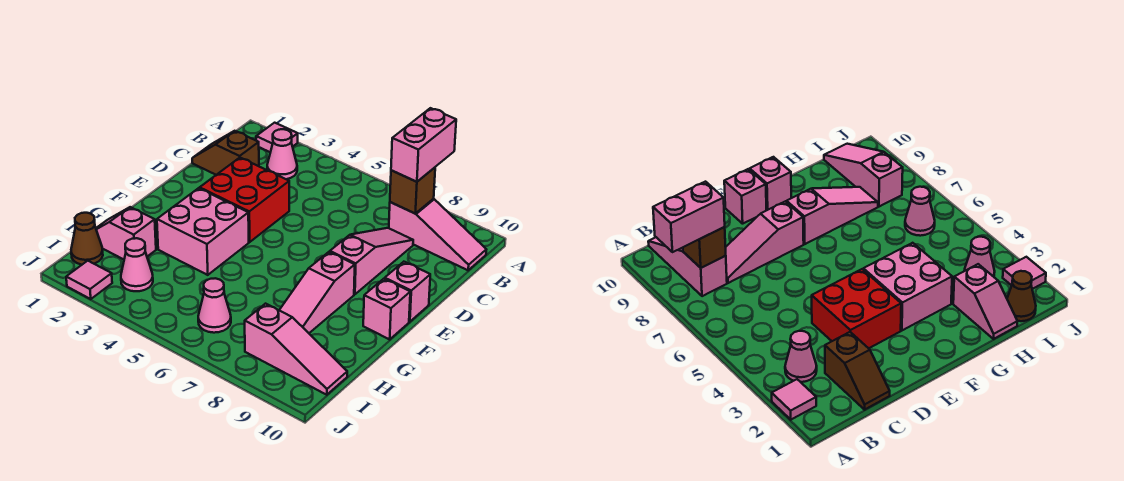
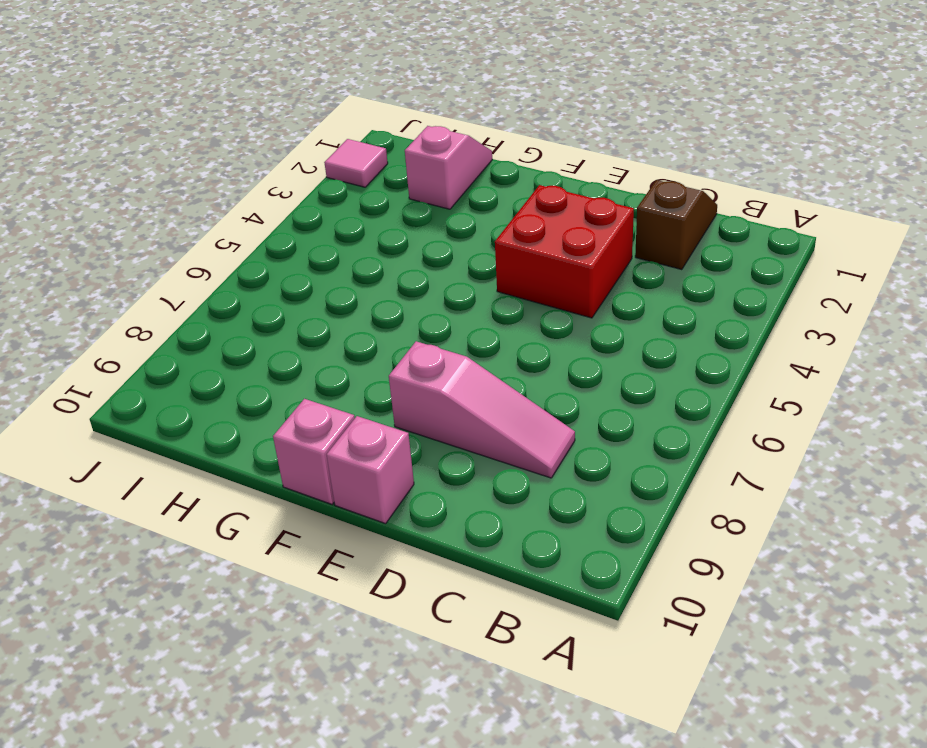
none -> pink tile A2 level 1
none -> pink cone B3 level 1
none -> pink slope B8:B10 level 1 top 8

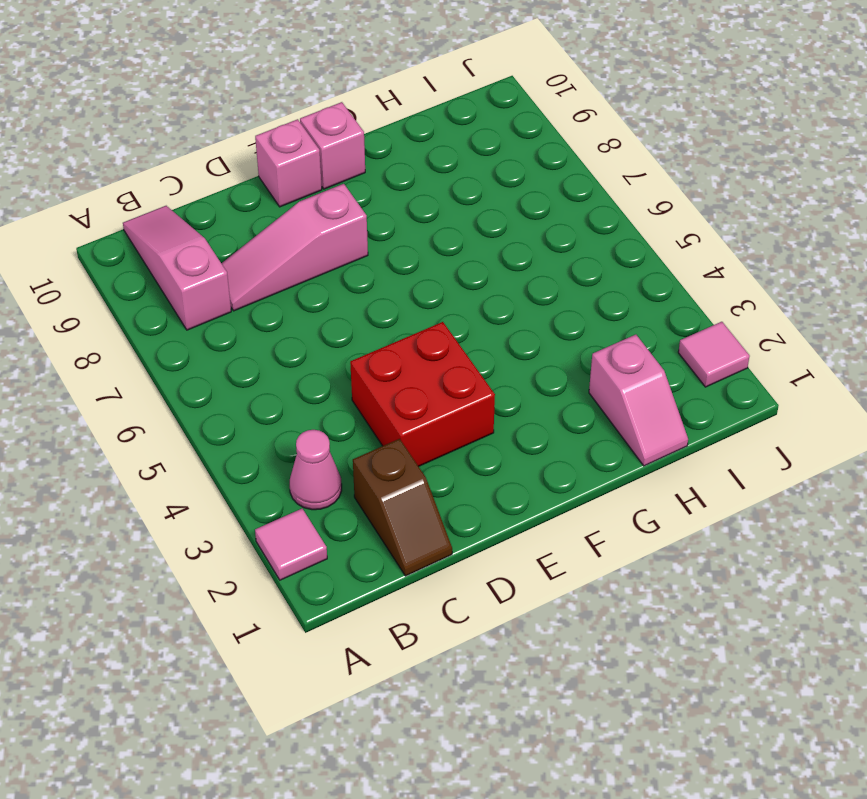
none -> pink brick F3:G4 level 1
none -> pink slope F8:H8 level 1 top F
none -> brown cone I1 level 1

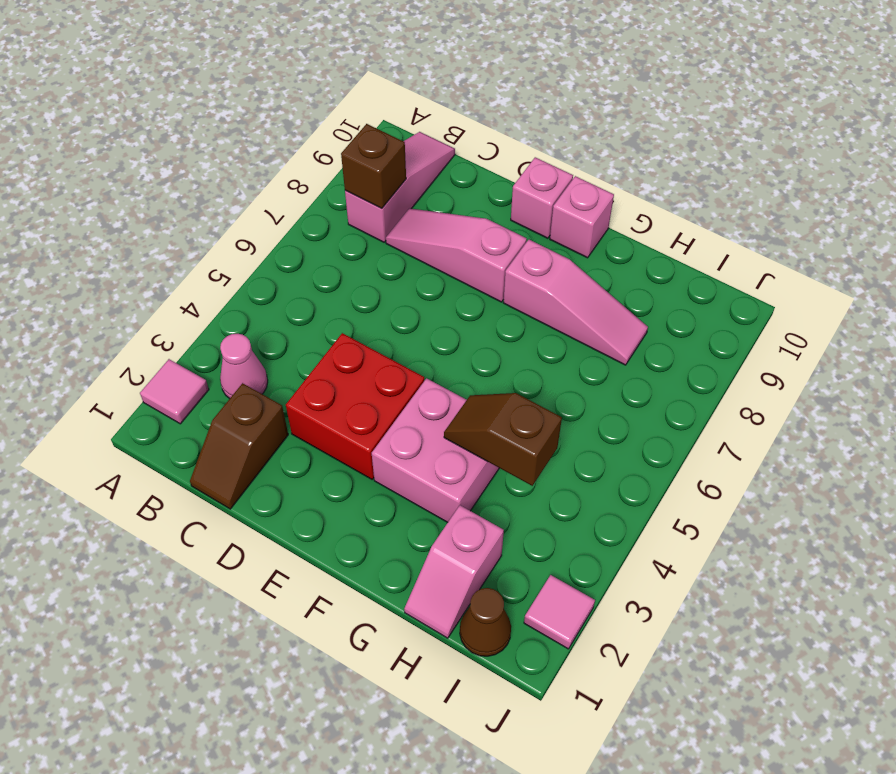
brown slope G4:H4 level 2 top H -> none
none -> pink cone I3 level 1
none -> pink cone I6 level 1
none -> pink slope I8:I10 level 1 top 8

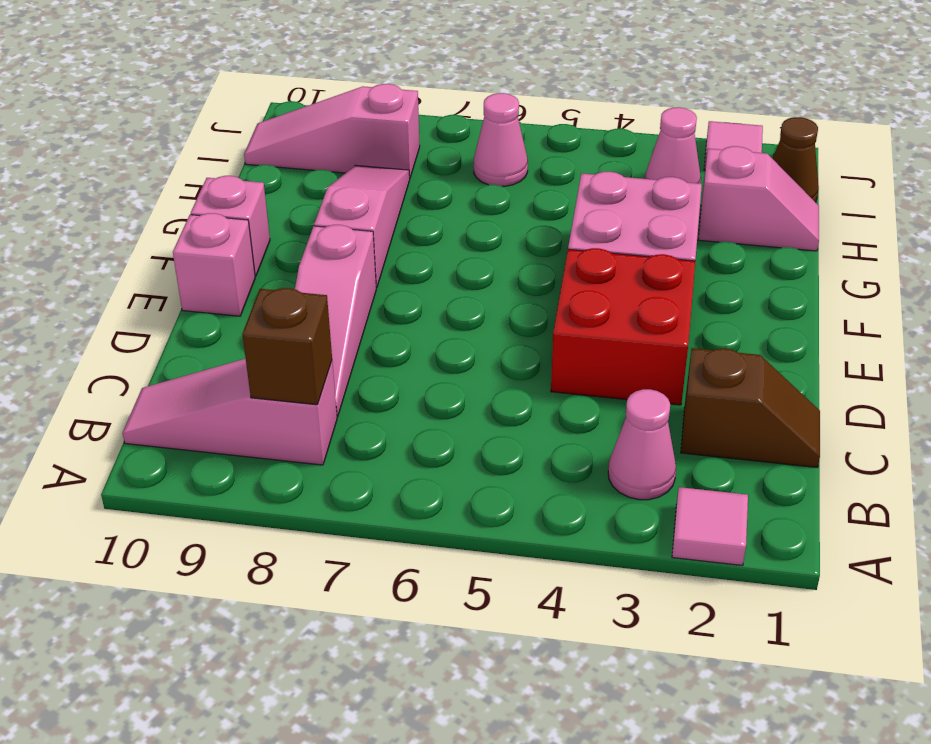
none -> pink brick A8:B8 level 3

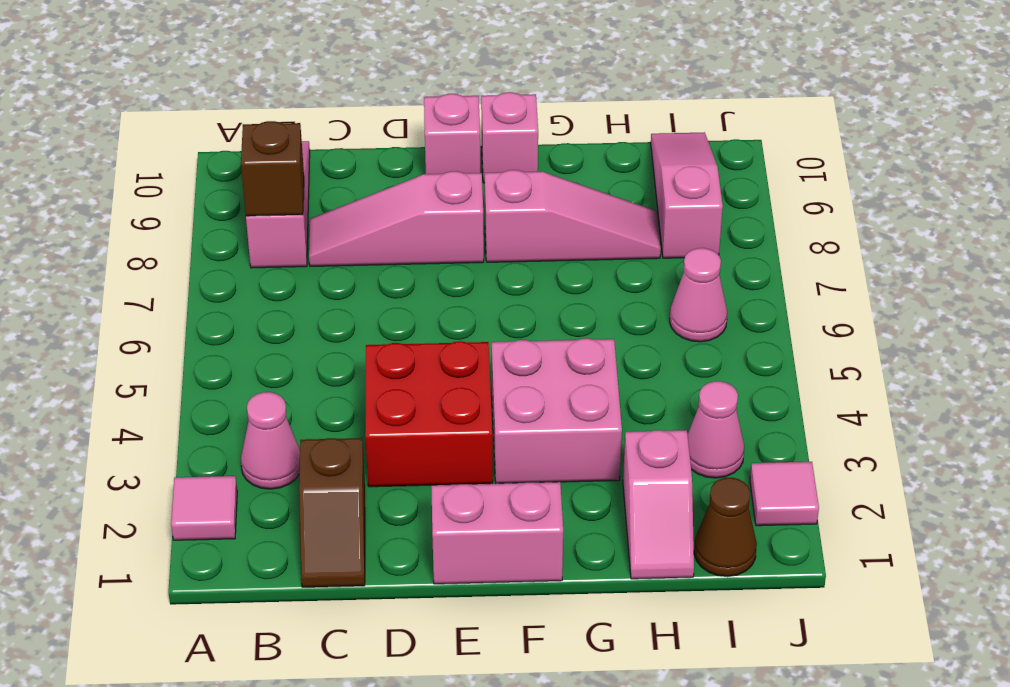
pink brick E1:F1 level 1 -> pink brick A8:B8 level 3

